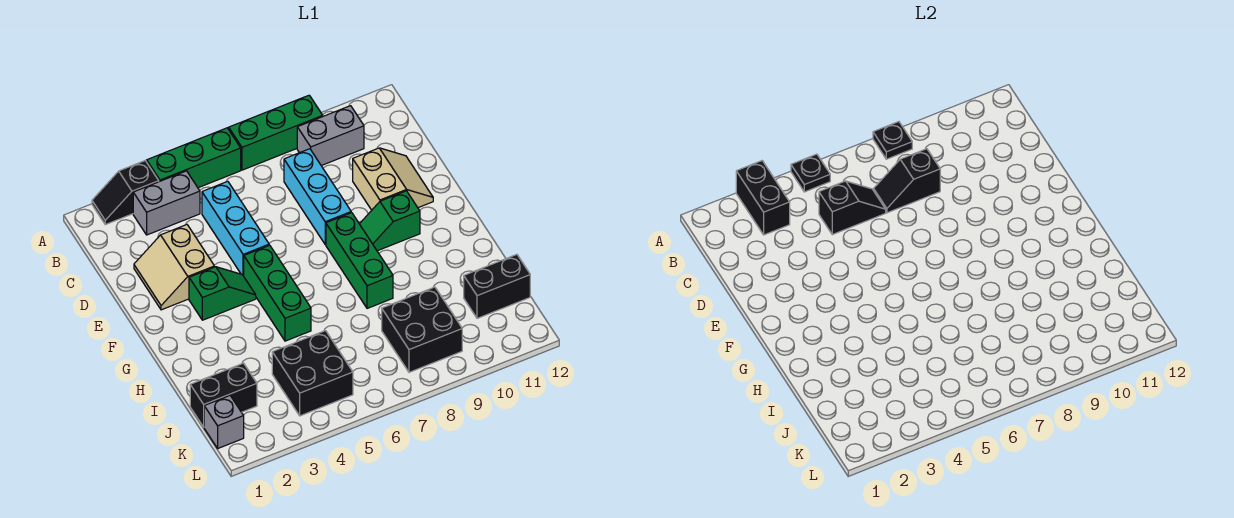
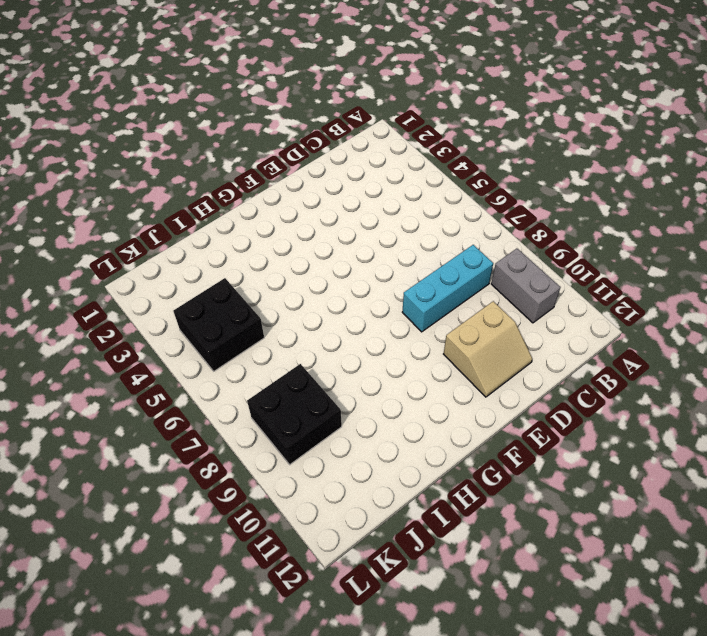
none -> black slope A2:A3 level 1 top 3
none -> green brick A4:A6 level 1
none -> green brick A7:A9 level 1

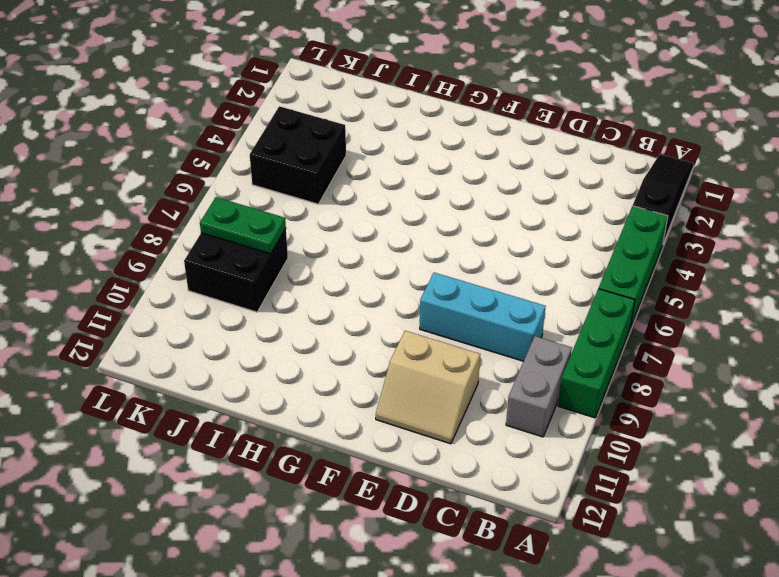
black slope A1:A3 level 1 top 3 -> black slope A2:A3 level 1 top 3
green plate J8:K8 level 2 -> none
none -> grey brick B3:B4 level 1
none -> cyan brick C5:E5 level 1
none -> tan slope D2:E3 level 1 top 3

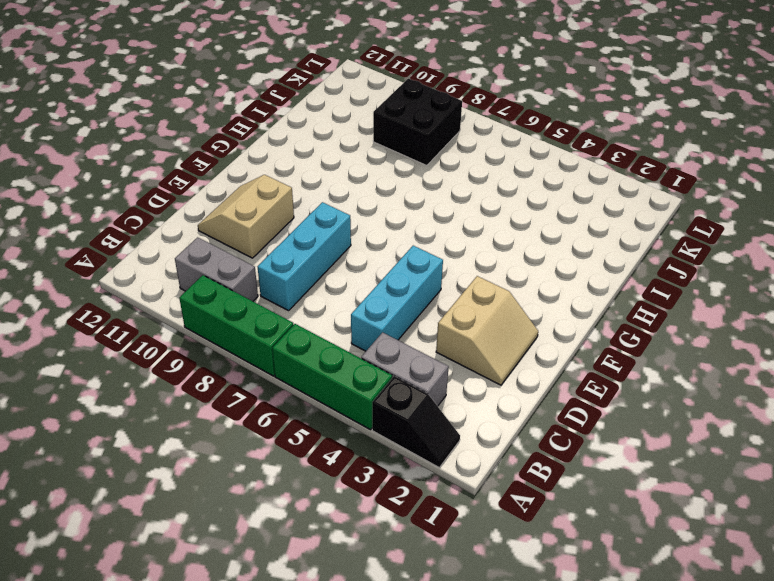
none -> green slope F3:F4 level 1 top 3
none -> green brick F5:H5 level 1
none -> green brick F8:H8 level 1

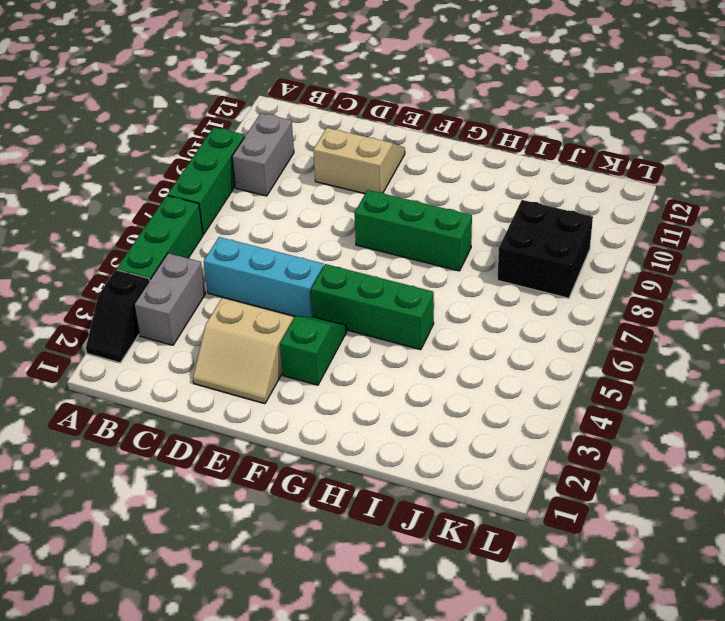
none -> cyan brick C8:E8 level 1
none -> green slope F9:F10 level 1 top 10
none -> black brick J1:J2 level 1

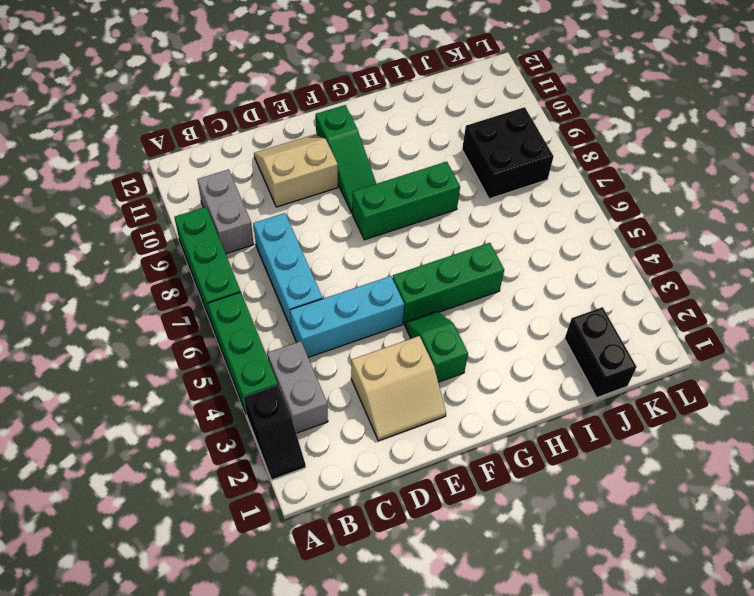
cyan brick C6:C8 level 1 -> cyan brick C8:E8 level 1
green slope F9:F11 level 1 top 11 -> green slope F9:F10 level 1 top 10
none -> black brick J4:K5 level 1
none -> black brick J11:J12 level 1
none -> grey brick K1 level 1

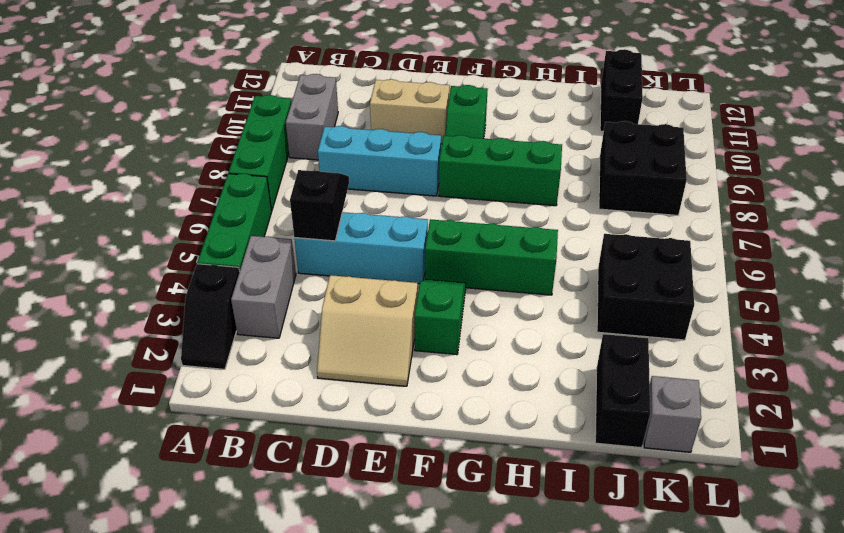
none -> black brick A3:B3 level 2
none -> black plate A5 level 2
none -> black plate A8 level 2

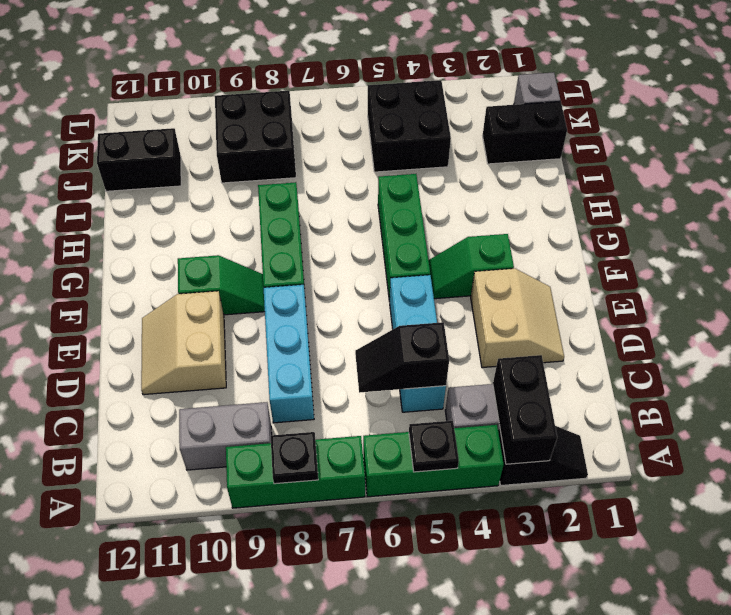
none -> black slope C7:C8 level 2 top 8

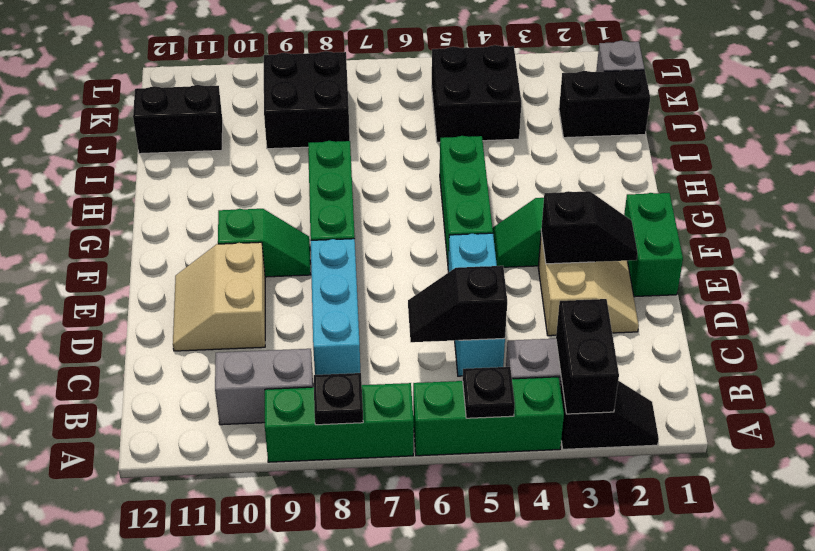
green brick E1:F1 level 1 -> none
black slope E2:E3 level 2 top 3 -> black slope C7:C8 level 2 top 8

